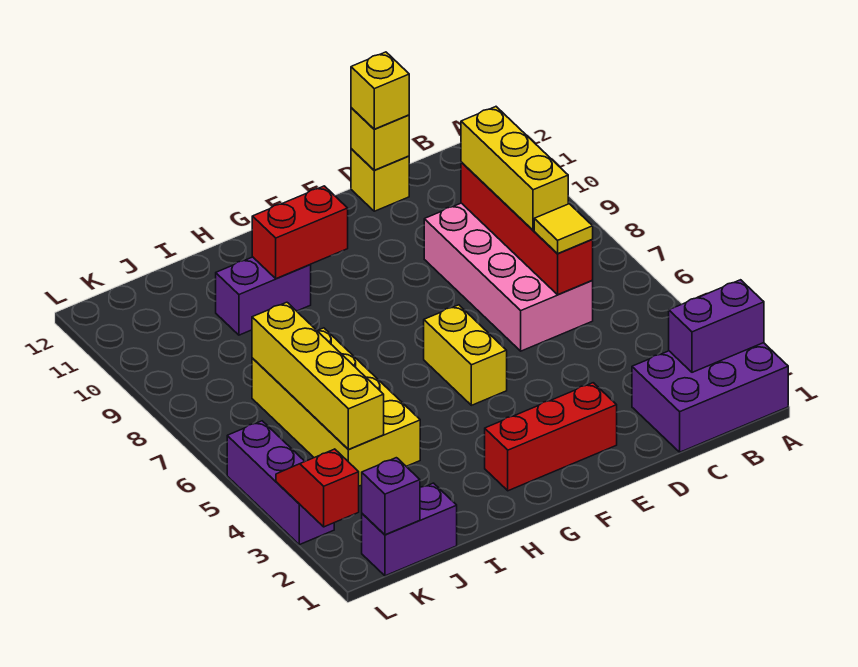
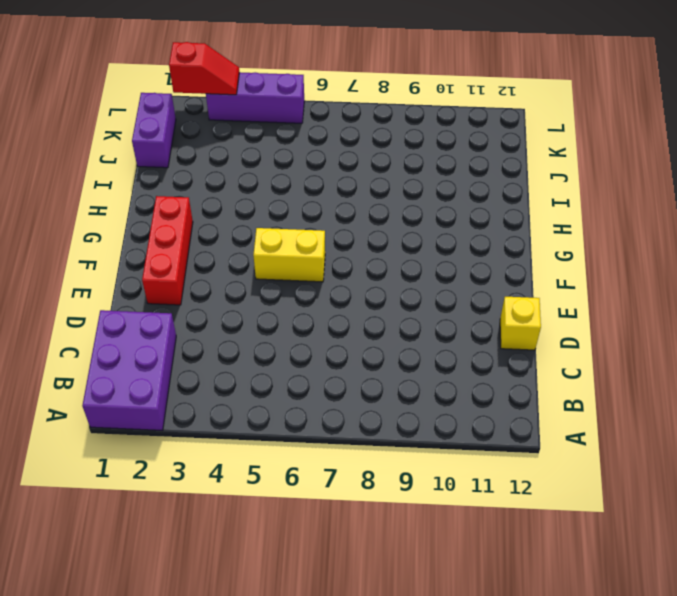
none -> pink brick C6:D9 level 1
none -> purple brick H10:I10 level 1
none -> yellow brick I4:J7 level 1

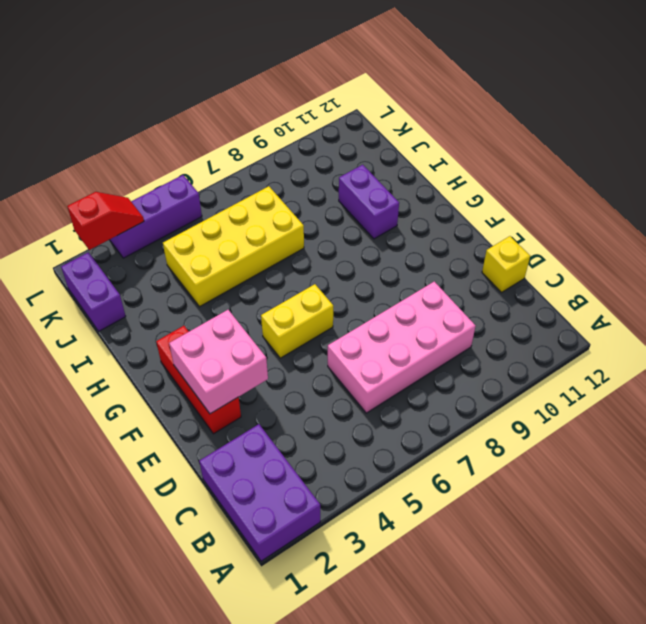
pink brick E2:F3 level 2 -> none
none -> purple brick A2:B2 level 2
none -> red brick C6:C9 level 2
none -> yellow brick D12 level 2

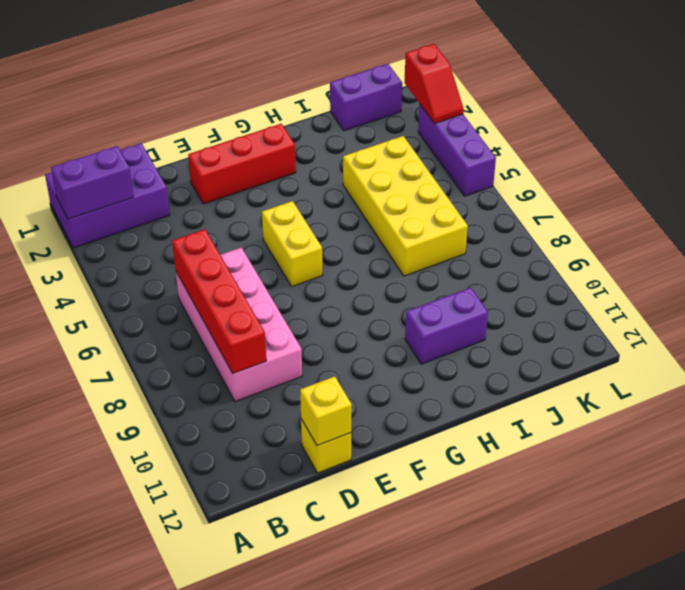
none -> red brick G10:H10 level 2
none -> yellow brick J4:J7 level 2
none -> purple brick K1 level 2

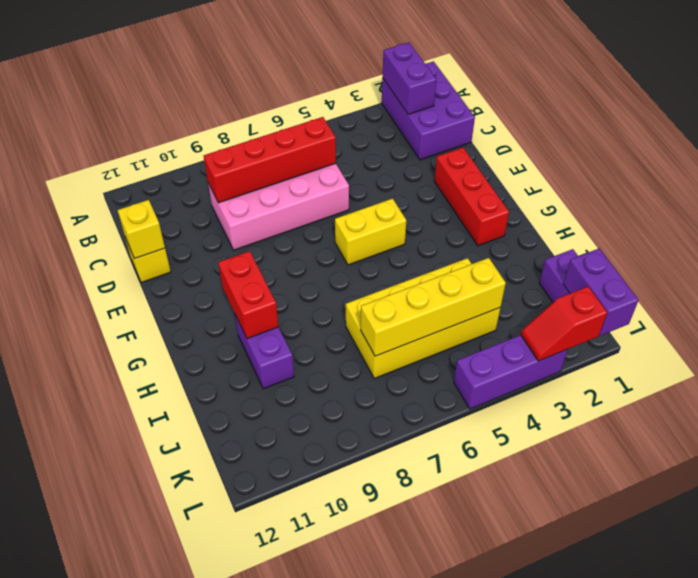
purple brick K1:L1 level 2 -> purple brick K1 level 2
none -> yellow tile C6 level 3
none -> yellow brick C7:C9 level 3
none -> yellow brick D12 level 3

